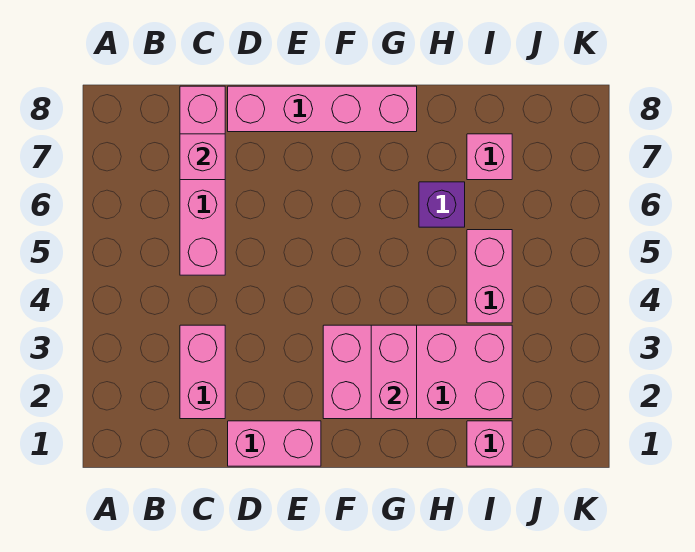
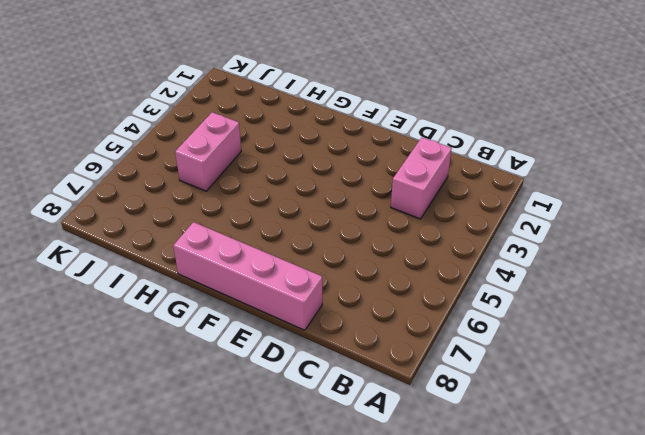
none -> pink brick C5:C8 level 1
none -> pink brick D1:E1 level 1

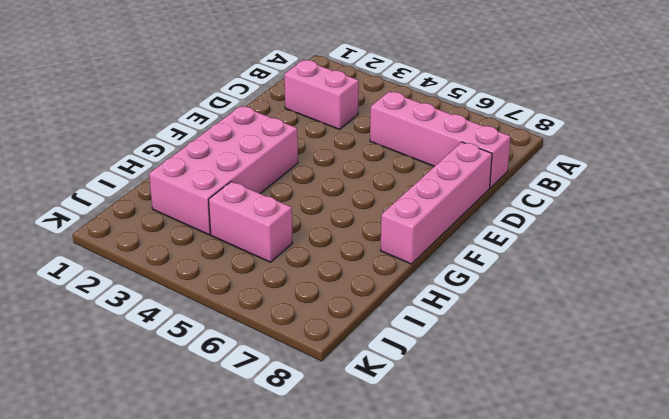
none -> pink brick D1:E1 level 1
none -> purple brick H6 level 1

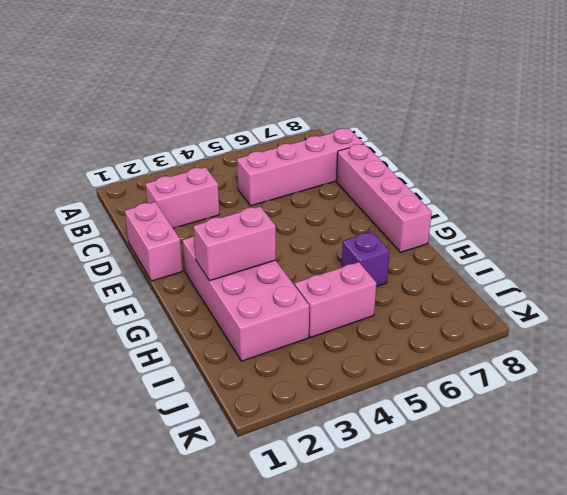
none -> pink brick I1 level 1
none -> pink brick I7 level 1

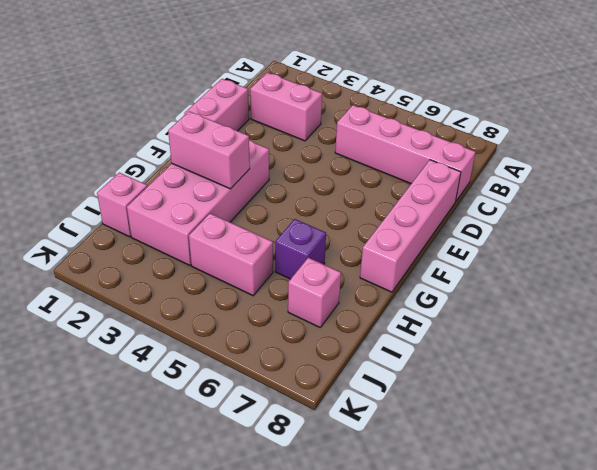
none -> pink brick C7 level 2

